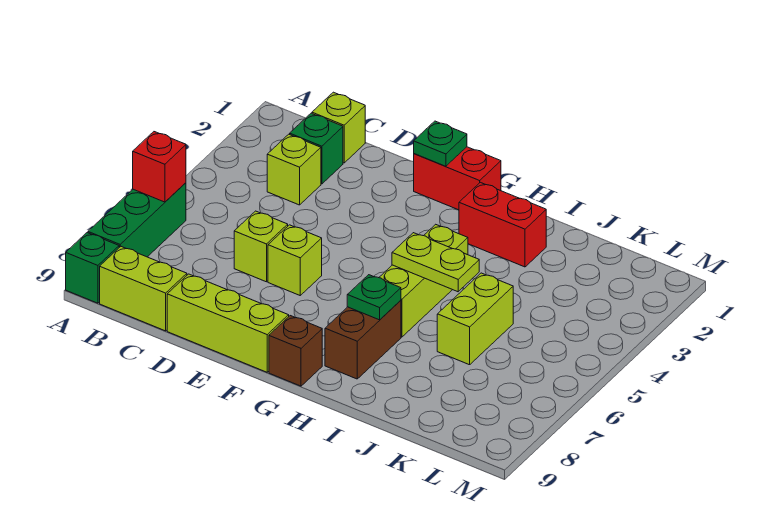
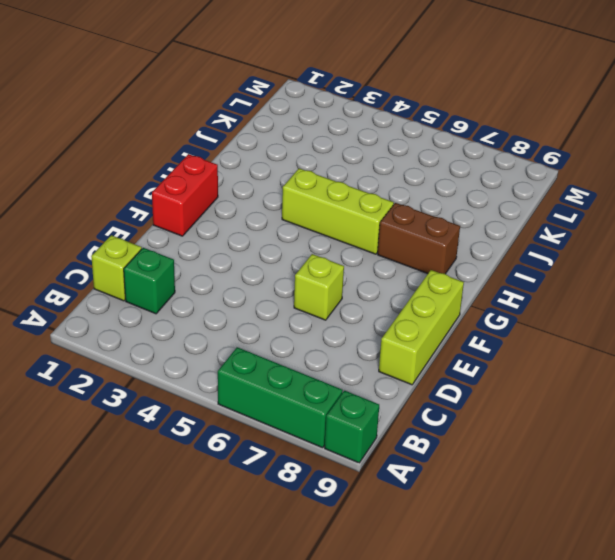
none -> lime brick B9:C9 level 1
none -> lime brick C3 level 1
none -> lime brick D6 level 1

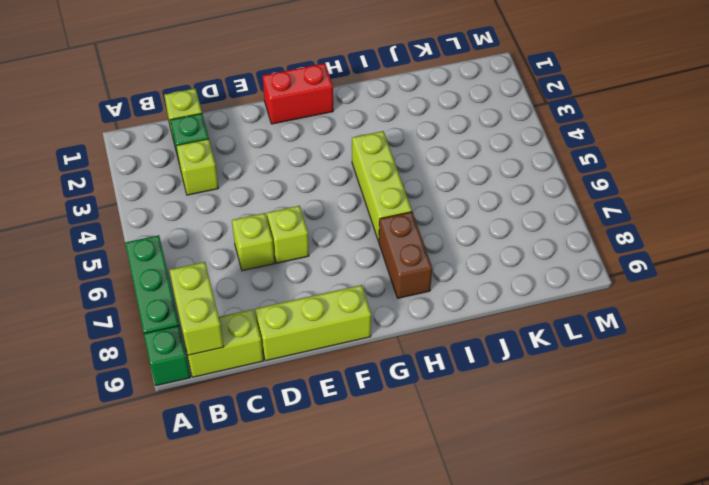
lime brick B8:B9 level 2 -> lime brick J5:J6 level 1
none -> brown brick G9 level 1
none -> red brick H2:I2 level 1
none -> red brick A6 level 2

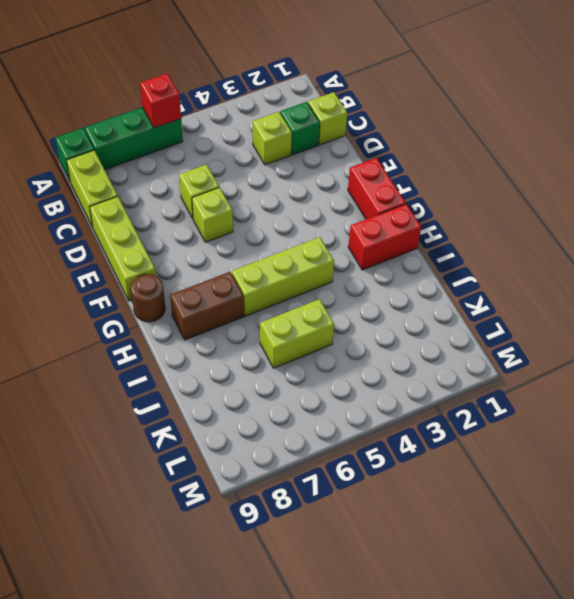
brown round brick G9 level 1 -> brown brick G9 level 1
red brick H1:H2 level 1 -> red brick H2:I2 level 1
none -> green plate F1 level 2
none -> lime plate H5:I5 level 2
none -> green plate H7 level 2

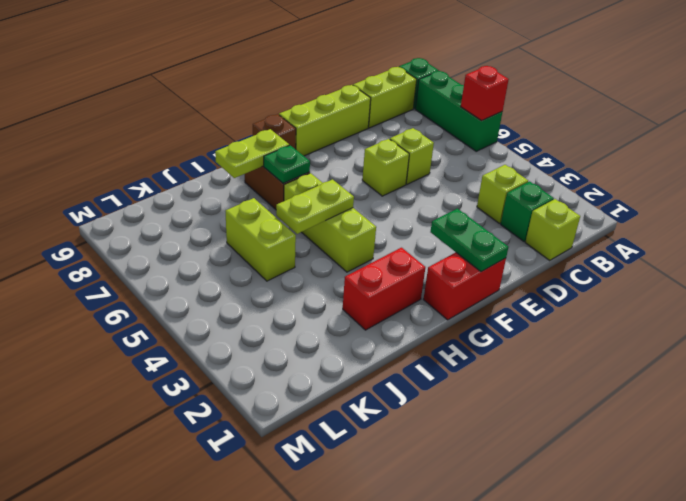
green plate F1:F2 level 2 -> green plate F1 level 2
lime plate H8:I8 level 2 -> none

